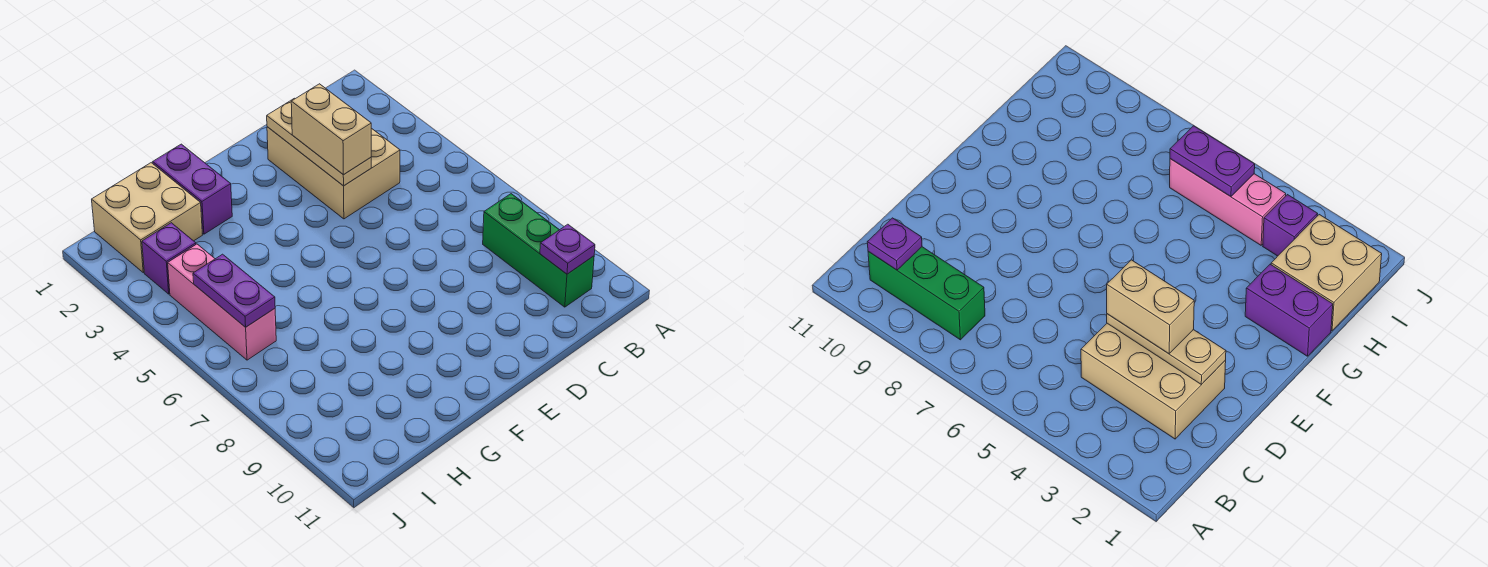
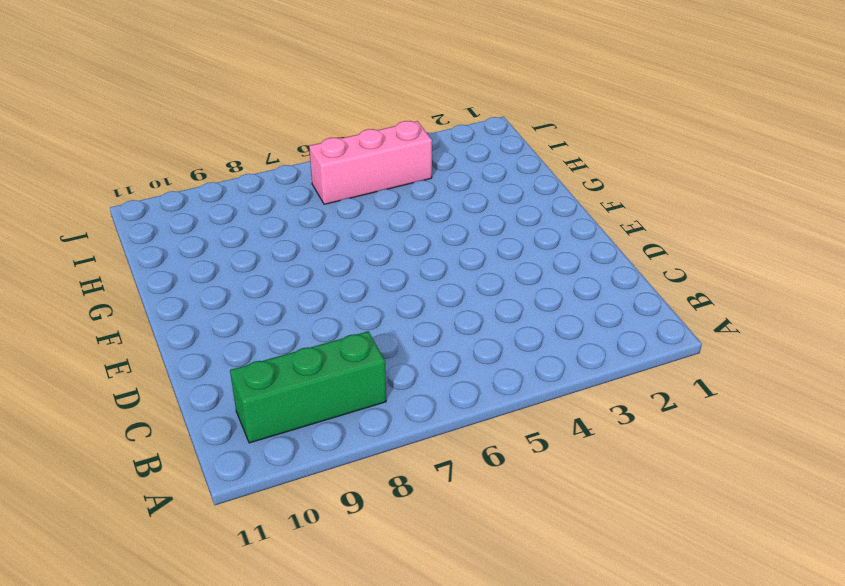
none -> tan brick C2:D4 level 1
none -> purple brick G1:G2 level 1

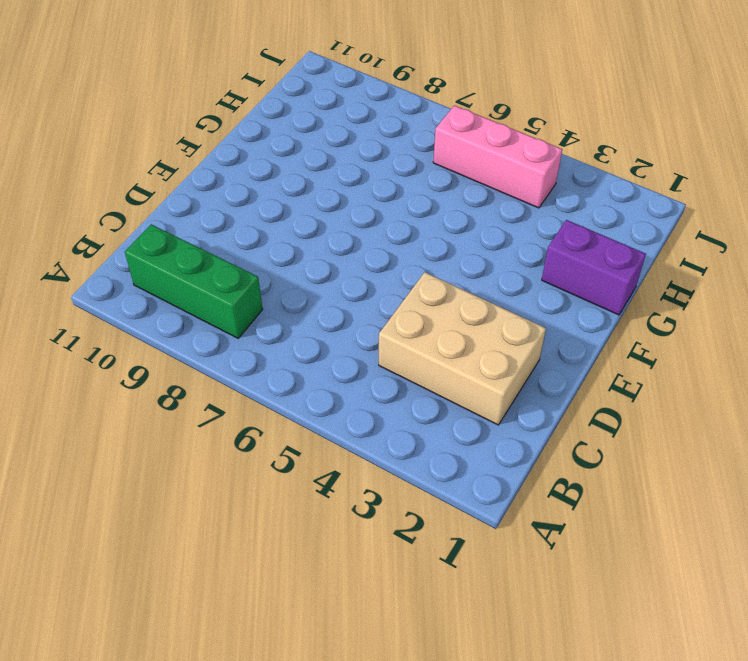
none -> tan brick H1:I2 level 1
none -> purple brick I3 level 1

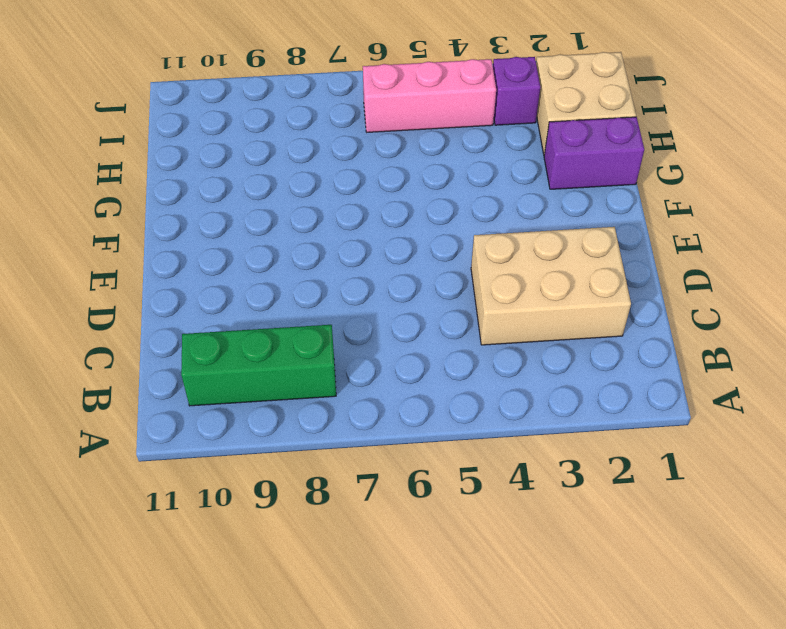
none -> purple plate B10 level 2
none -> tan plate D2:D4 level 2

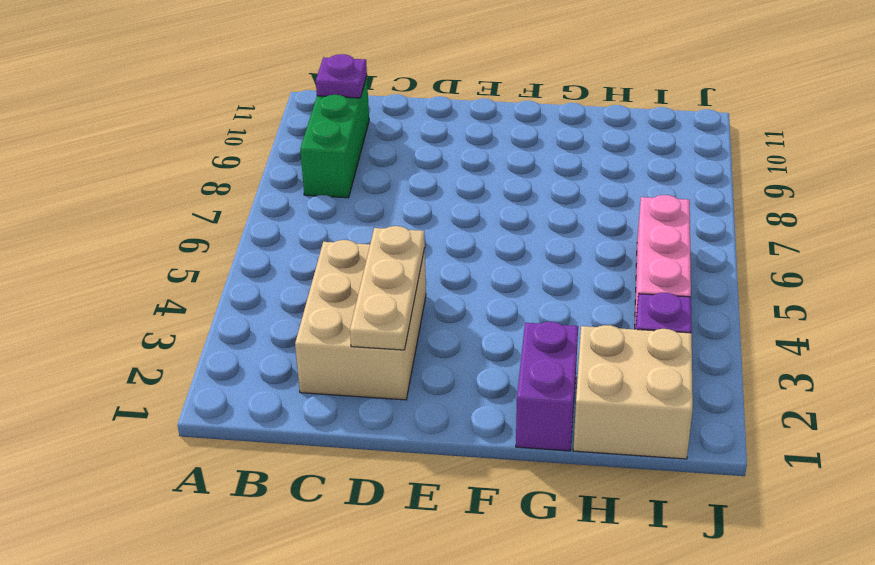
none -> purple plate I5:I6 level 2
none -> tan brick D3:D4 level 3

